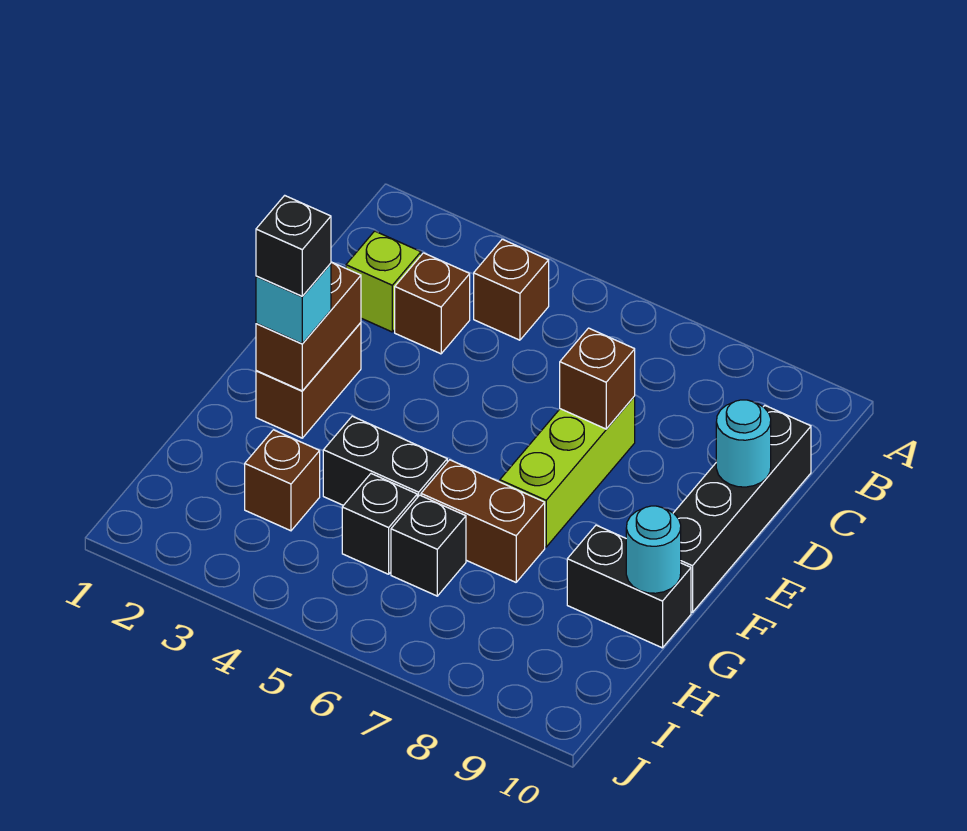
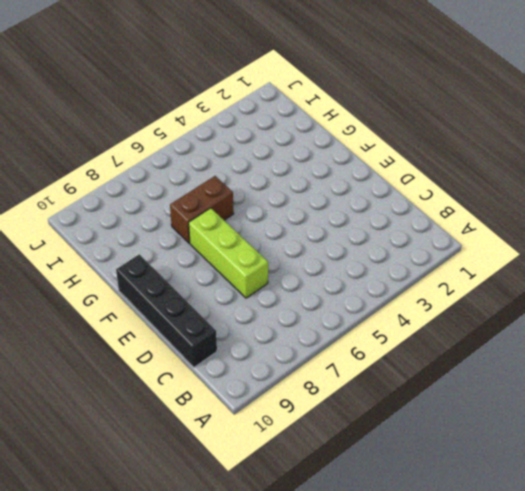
none -> brown brick B4 level 1
none -> lime brick C2 level 1
none -> brown brick C3 level 1

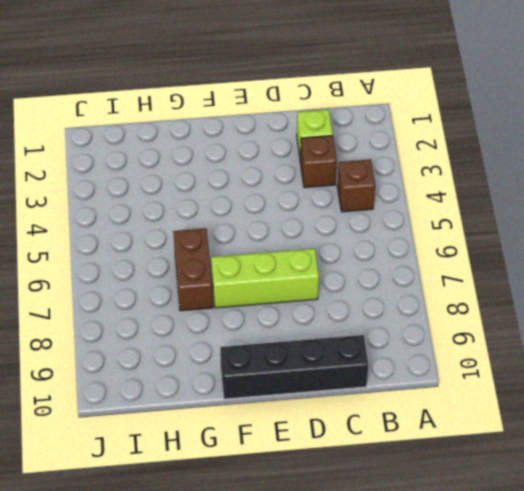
none -> brown brick E2:F2 level 1
none -> black brick G4:G5 level 1
none -> black brick G9:G10 level 1

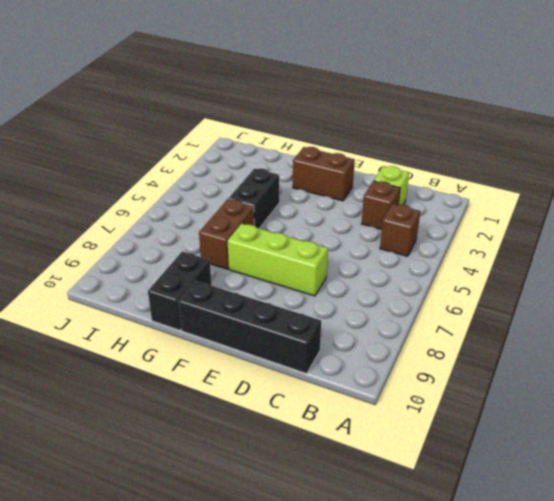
none -> brown brick H3 level 1
none -> black brick H5 level 1
none -> black brick H6 level 1

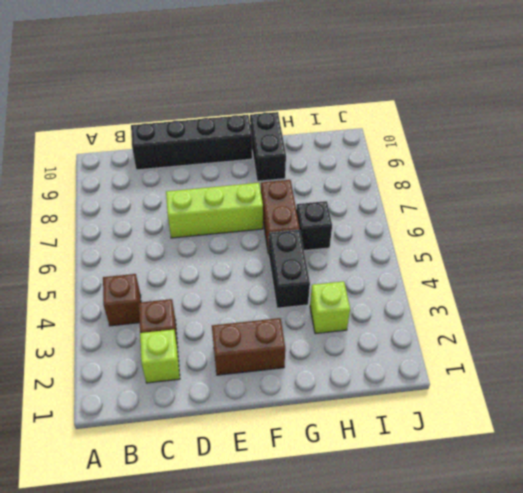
lime brick H3 level 1 -> brown brick H3 level 1
none -> black brick H5 level 1
none -> brown brick D7 level 2
none -> cyan round brick D10 level 2

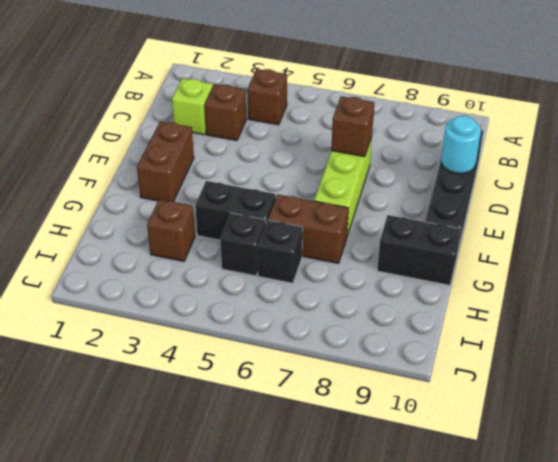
none -> brown brick E2:F2 level 2
none -> cyan round brick G10 level 2
none -> cyan brick F2 level 3

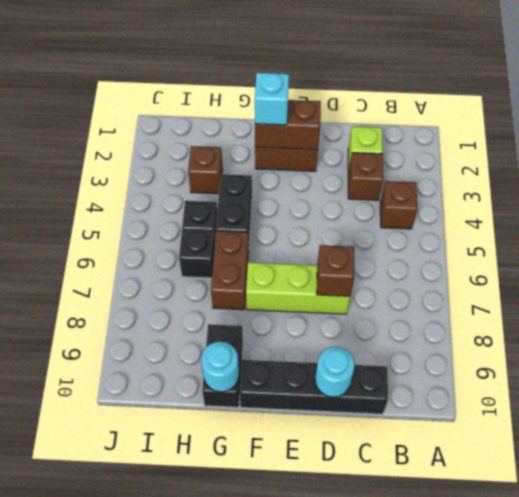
none -> black brick F2 level 4

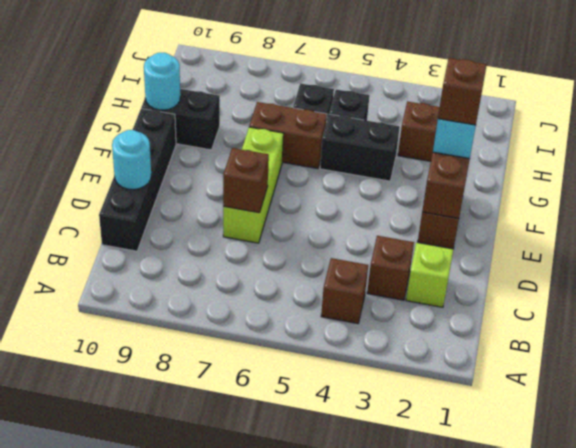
brown brick F2 level 4 -> black brick F2 level 4

